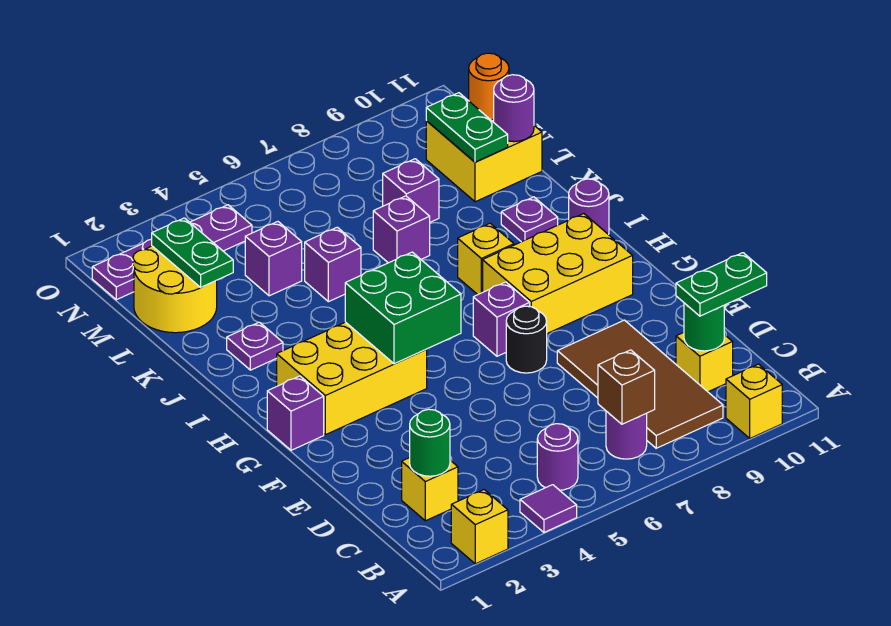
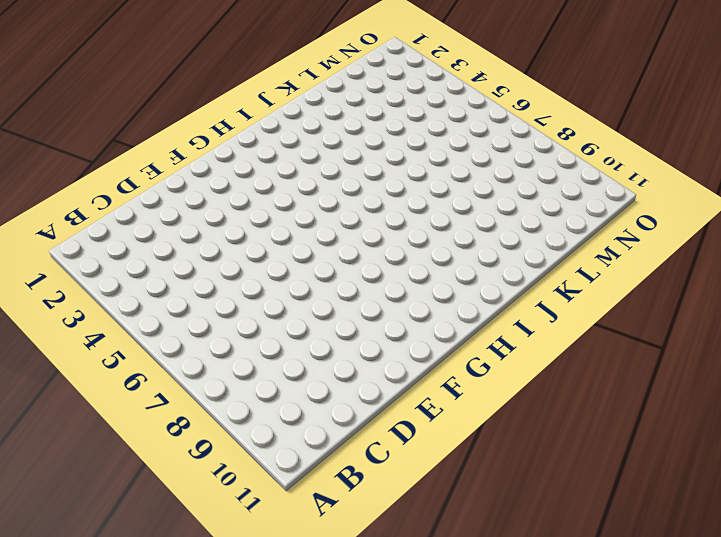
none -> yellow brick A2 level 1
none -> purple tile A4 level 1
none -> yellow brick A10 level 1
none -> purple round brick B5 level 1

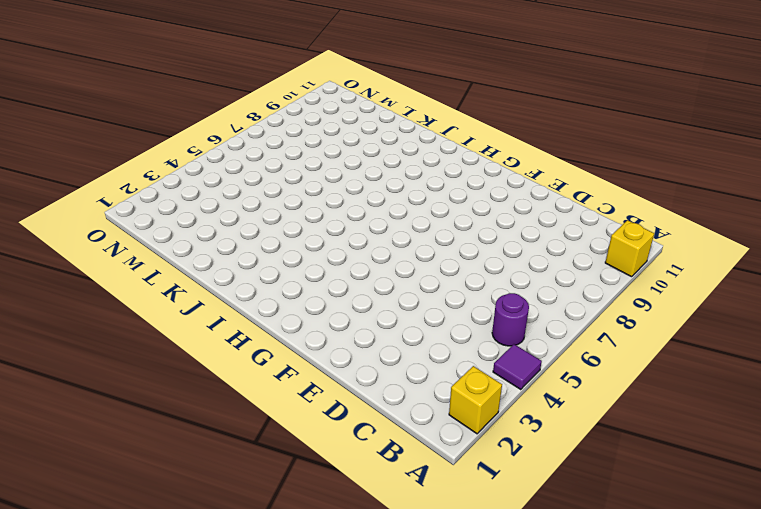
none -> purple round brick B7 level 1
none -> brown tile B8:E9 level 1
none -> yellow brick C2 level 1
none -> yellow brick C10 level 1

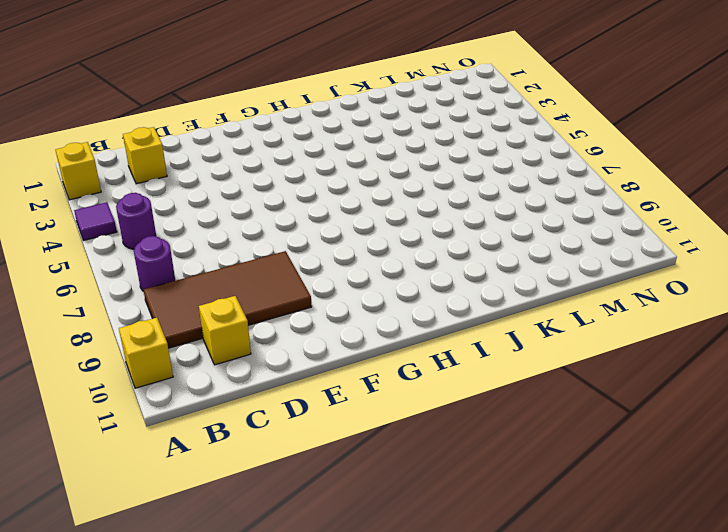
none -> black round brick F7 level 1
none -> purple brick G1 level 1
none -> yellow brick G2:H4 level 1
none -> purple brick G7 level 1

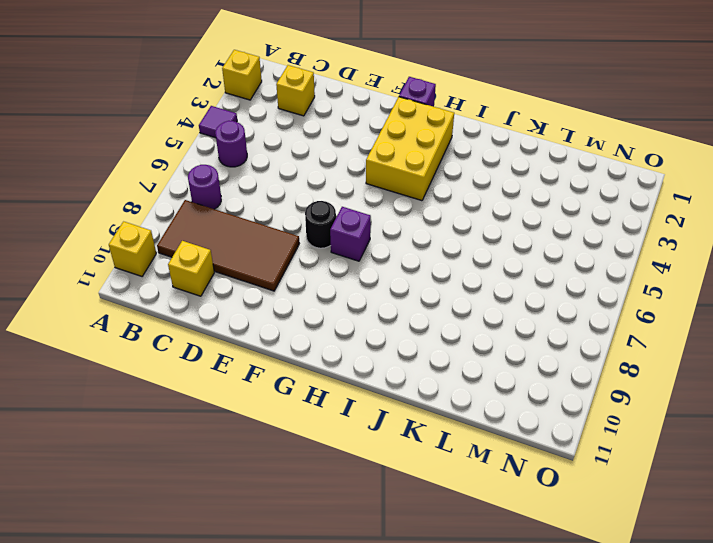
none -> yellow brick G8:H10 level 1
none -> yellow brick I8 level 1
none -> purple round brick I11 level 1
none -> purple plate J2 level 1

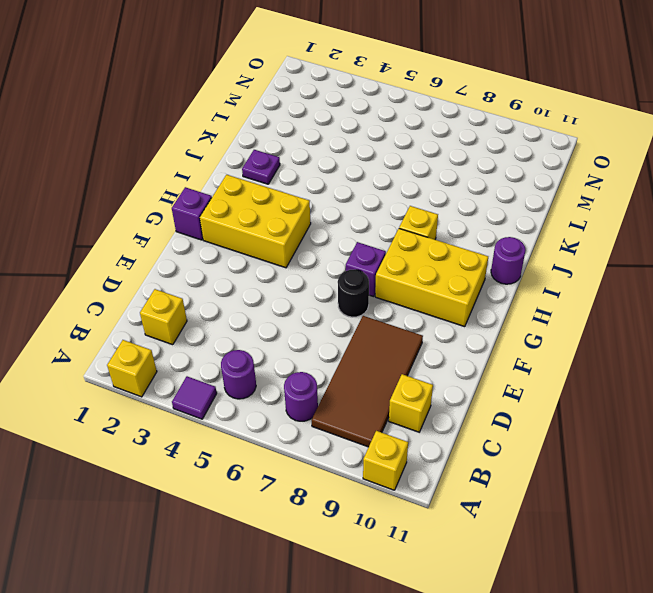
none -> purple plate J10 level 1
none -> purple brick K5 level 1
none -> purple brick K7 level 1
none -> yellow round brick L1:M2 level 1

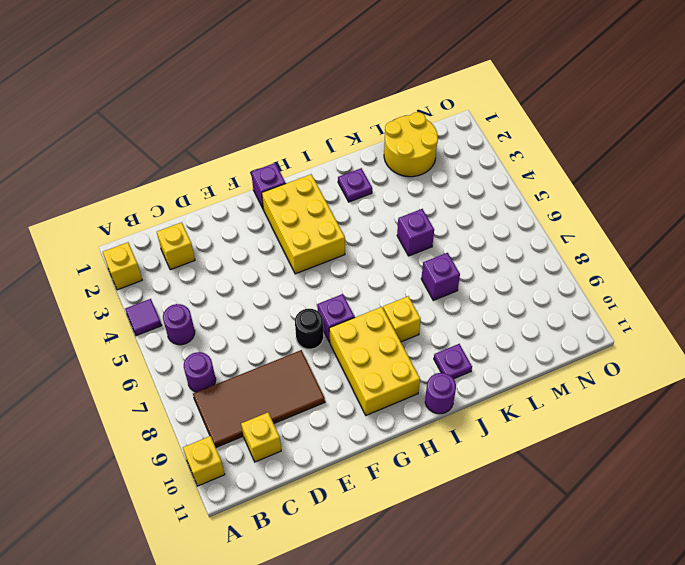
none -> purple brick L4 level 1
none -> purple brick L8 level 1
none -> yellow brick L10:M11 level 1
none -> purple plate N1:N4 level 1

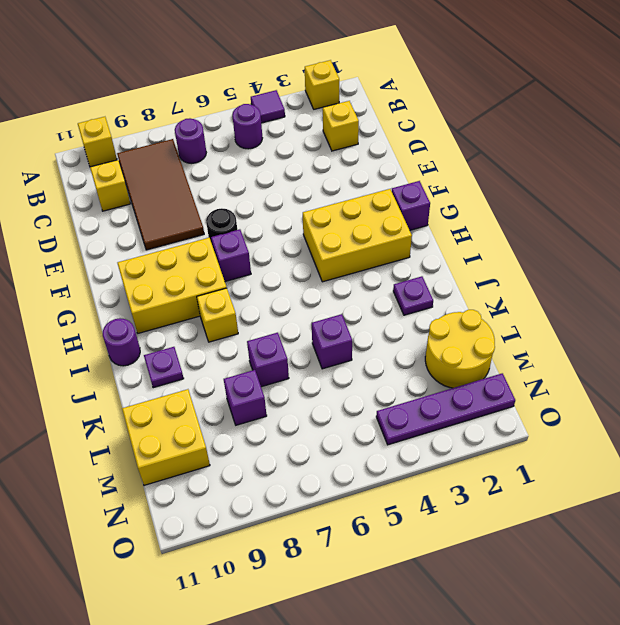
none -> purple brick L4 level 1
none -> brown brick B7 level 2
none -> green round brick C2 level 2
none -> green round brick C10 level 2

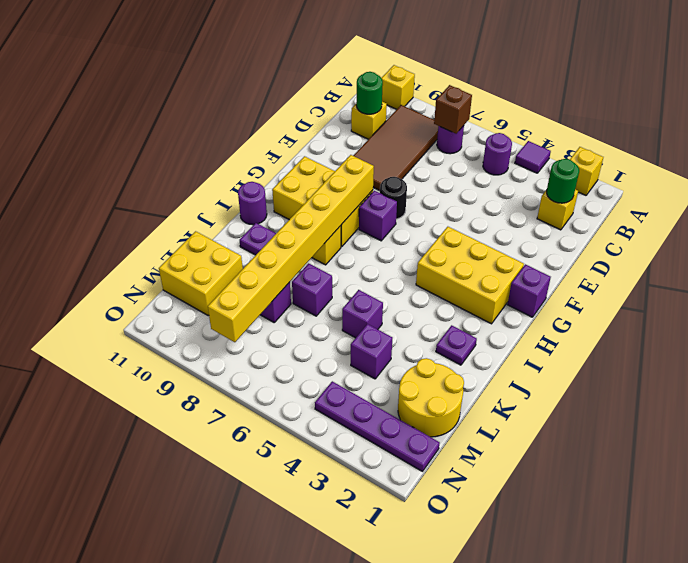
yellow brick G8:N8 level 2 -> none
none -> green brick G4:H5 level 2
none -> green plate L2:M2 level 2
none -> green plate L10:M10 level 2
none -> purple round brick L11 level 2

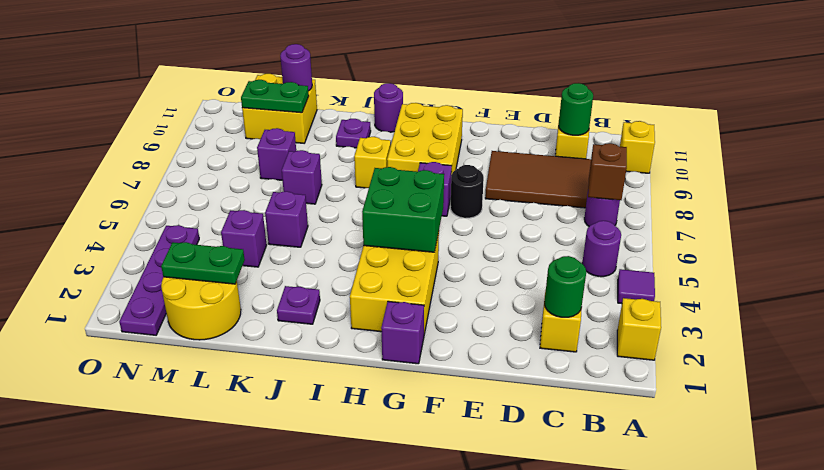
none -> orange round brick M11 level 2
none -> green plate C10:C11 level 3

